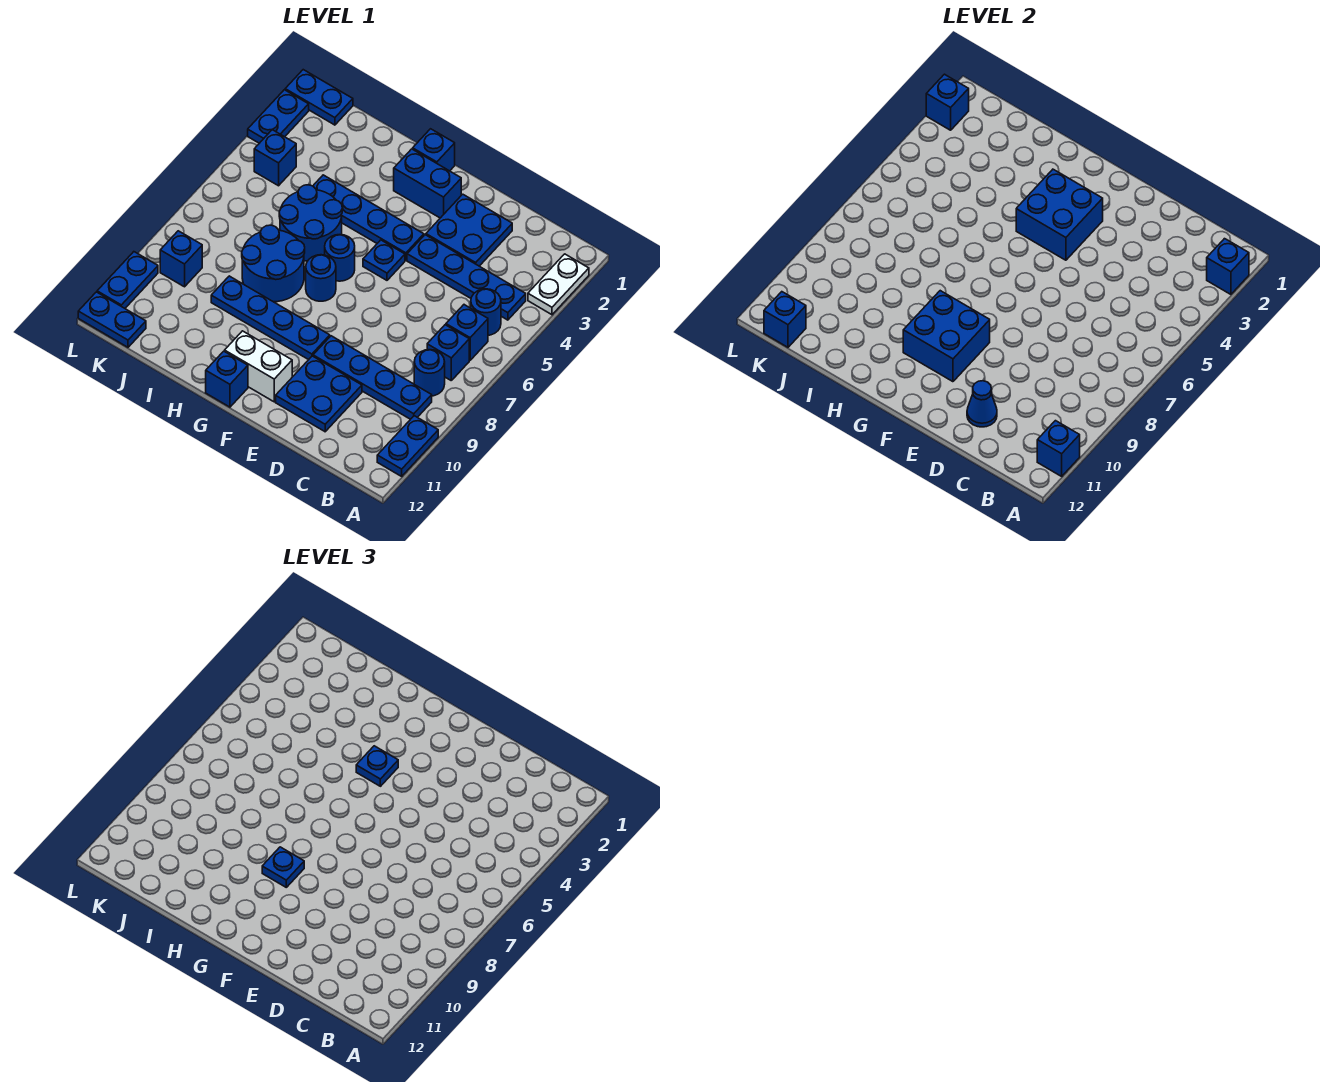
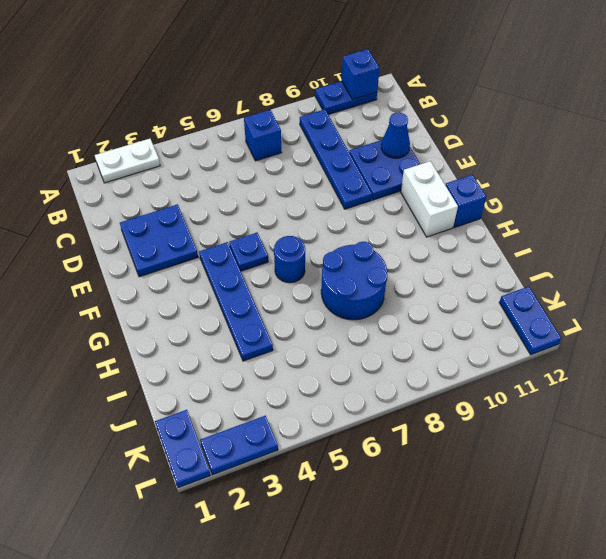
none -> blue plate B4:E4 level 1
none -> blue round brick B5 level 1
none -> blue brick B6 level 1
none -> blue round brick B8 level 1

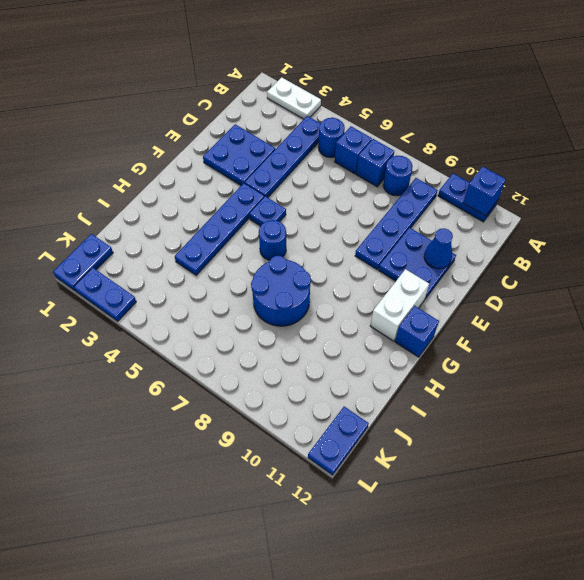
none -> blue brick F2:G2 level 1
none -> blue plate F9:I9 level 1
none -> blue brick G1 level 1
none -> blue round brick G7 level 1

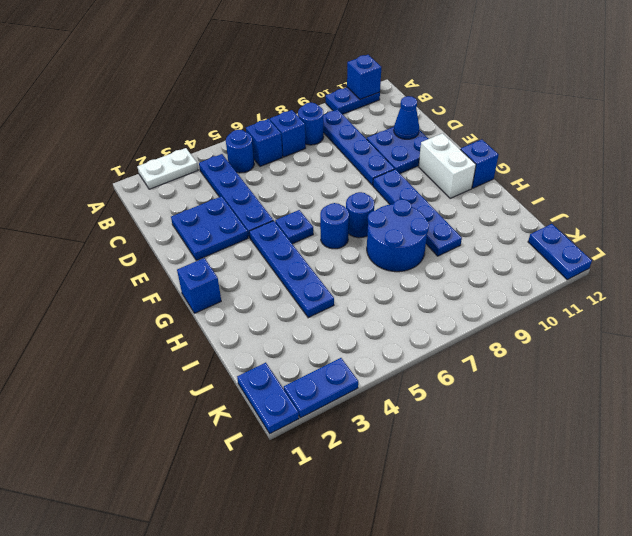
none -> blue brick F2:G2 level 1
none -> blue round brick H5:I6 level 1
none -> blue brick K4 level 1
none -> blue brick K9 level 1

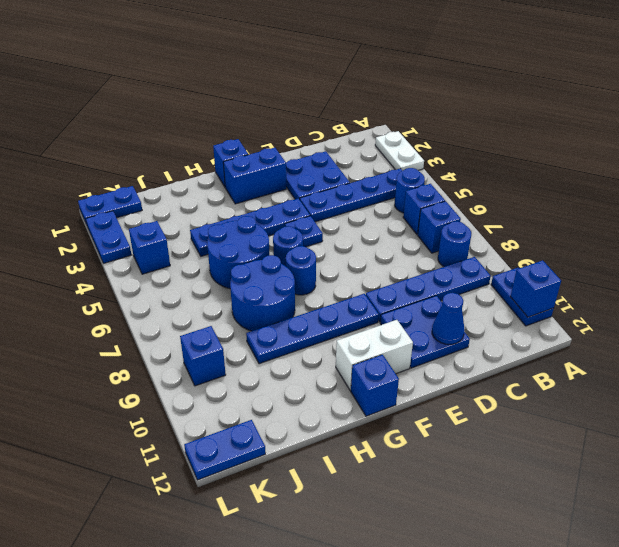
none -> blue plate L10:L11 level 1
none -> blue brick A2 level 2
none -> blue brick F3:G4 level 2
none -> blue brick F9:G10 level 2

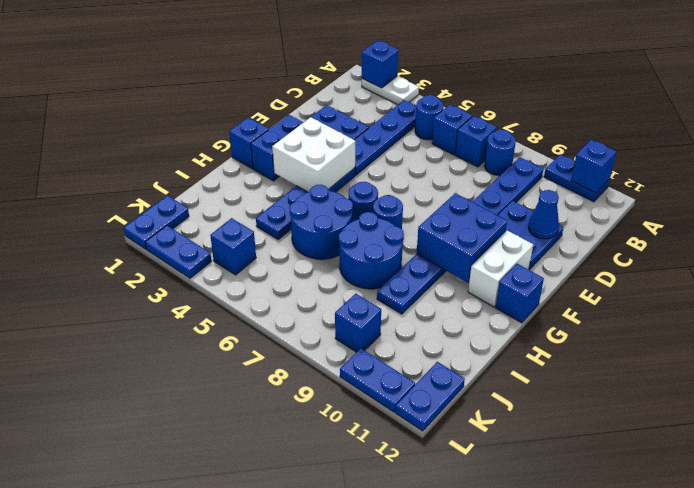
white brick F3:G4 level 2 -> blue brick F3:G4 level 2
none -> blue plate F5 level 1
none -> blue brick K12 level 2
none -> blue brick L2 level 2
none -> blue plate G4 level 3

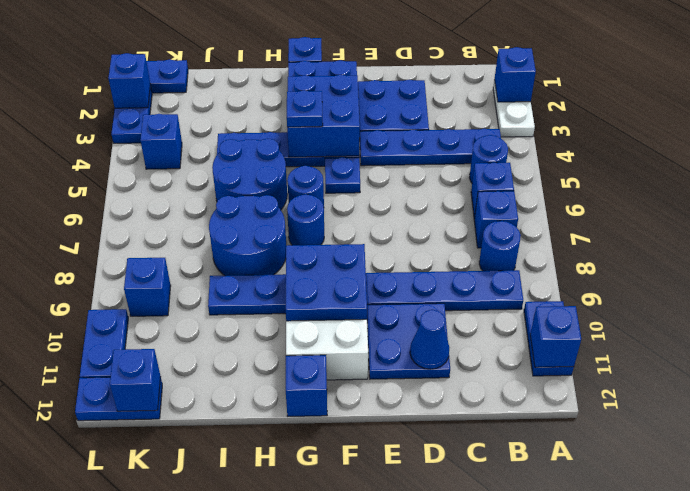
none -> blue plate G9 level 3

